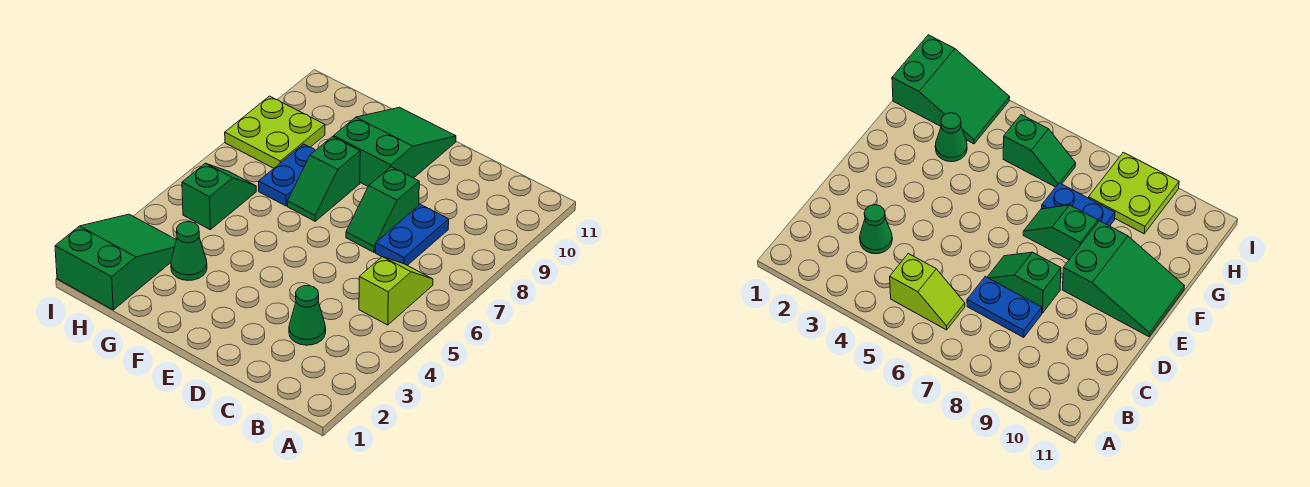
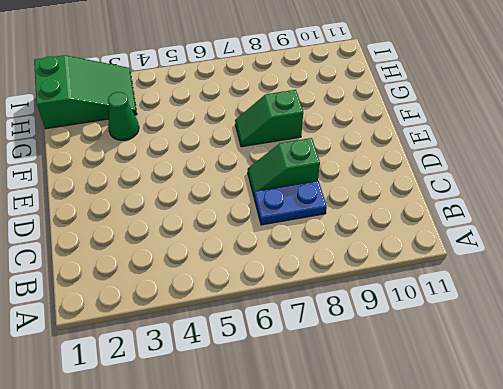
none -> lime slope B5:B6 level 1 top 5
none -> green cone C3 level 1

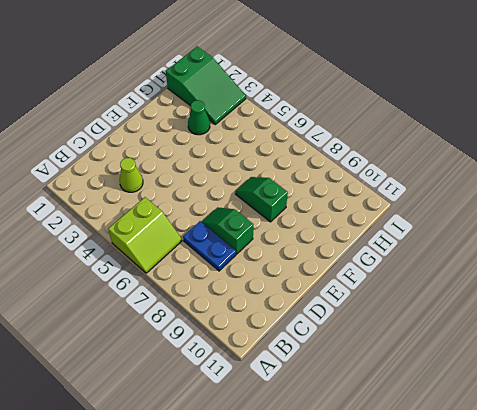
lime slope A5:B6 level 1 top 5 -> lime slope B5:B6 level 1 top 5
lime cone C3 level 1 -> green cone C3 level 1
none -> green slope E9:F11 level 1 top 9
none -> blue plate G7:G8 level 1

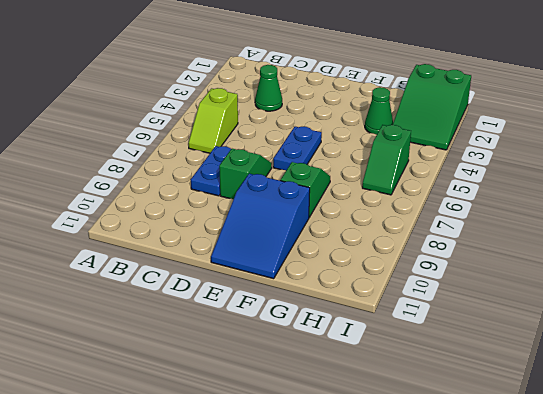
blue plate E5:E6 level 1 -> blue plate G7:G8 level 1
blue slope E9:F11 level 1 top 9 -> green slope E9:F11 level 1 top 9
none -> lime plate H8:I9 level 1

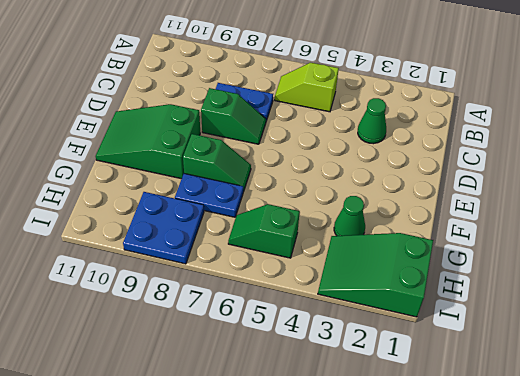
blue plate H8:I9 level 1 -> lime plate H8:I9 level 1

